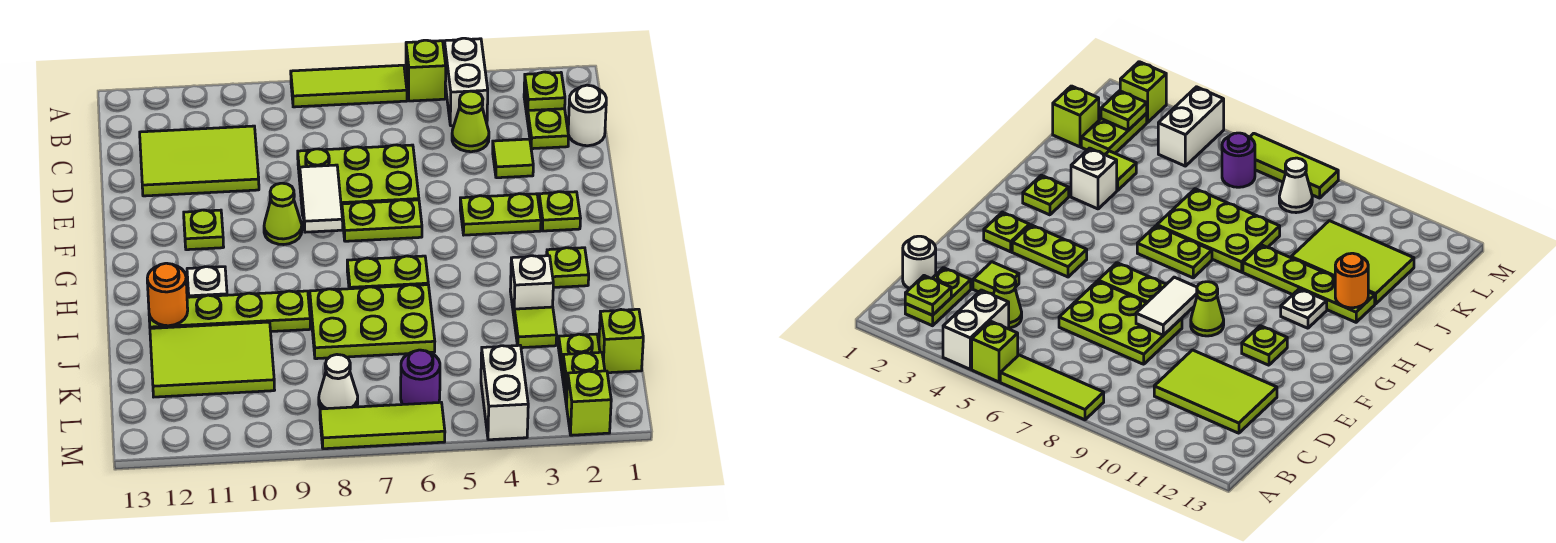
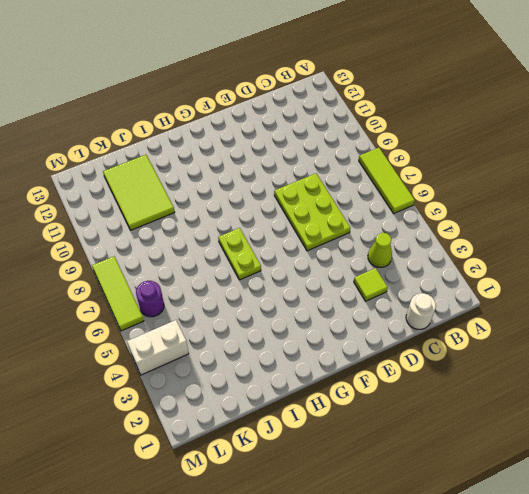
none -> white brick A4:B4 level 1
none -> lime brick A5 level 1
none -> lime plate B2:C2 level 1
none -> lime tile C10:D12 level 1

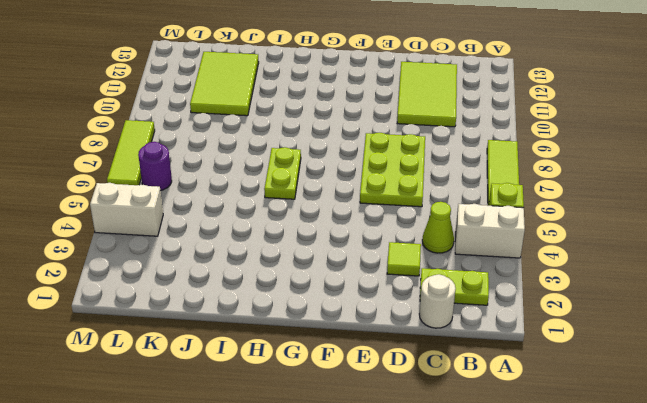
none -> lime plate F2 level 1
none -> lime plate F3:F4 level 1
none -> lime plate F6:F7 level 1
none -> lime cone F9 level 1

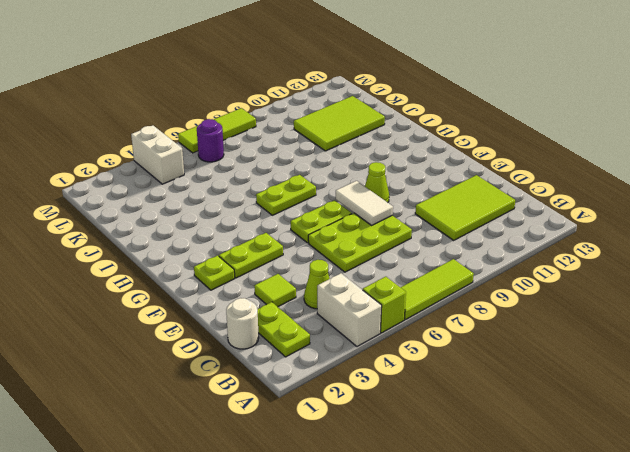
none -> lime plate F11 level 1
none -> lime plate H2 level 1
none -> white plate H11 level 1
none -> white brick I3 level 1

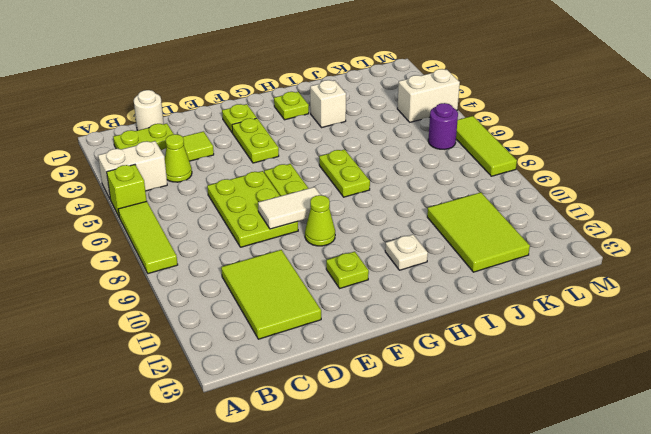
none -> lime plate I6:J8 level 1
none -> lime plate I9:I12 level 1
none -> lime tile J3 level 1
none -> lime brick K1 level 1

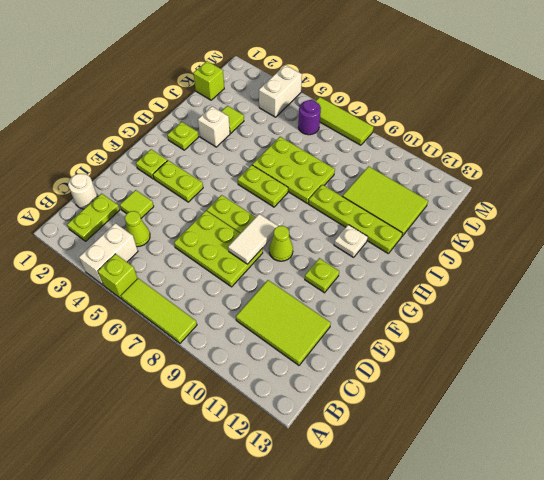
none -> lime plate K2:L2 level 1
none -> white cone L8 level 1
none -> lime brick M2 level 1
none -> lime plate B2 level 2

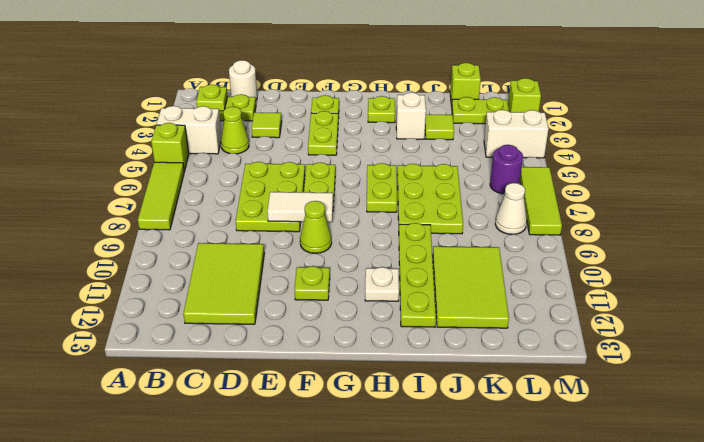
none -> orange round brick I12 level 2
none -> lime plate L2 level 2

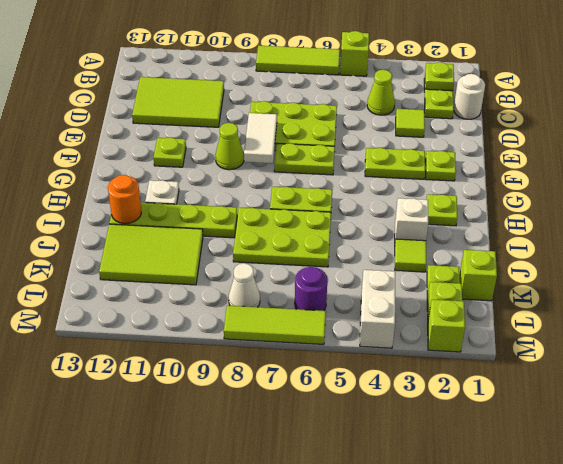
none -> white brick A4:B4 level 1

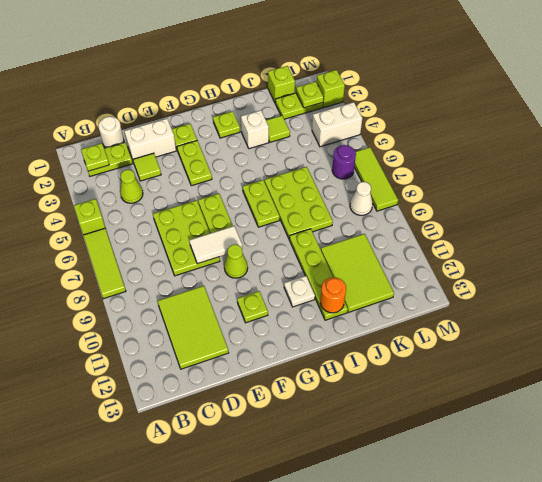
white brick D2:E2 level 1 -> white brick A4:B4 level 1

